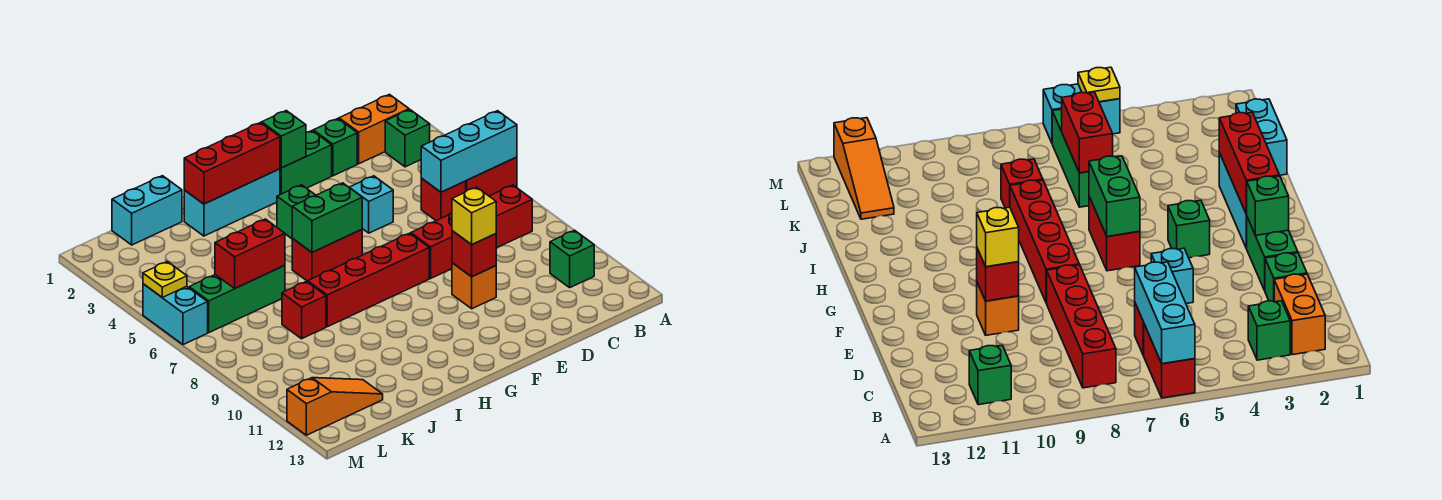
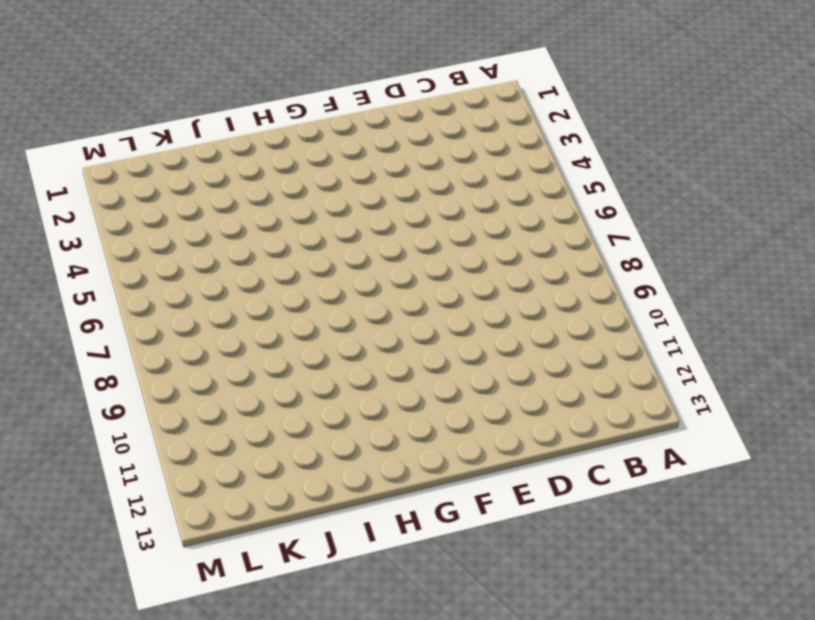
none -> red brick A6:B6 level 1
none -> orange brick B2:C2 level 1
none -> green brick B3 level 1

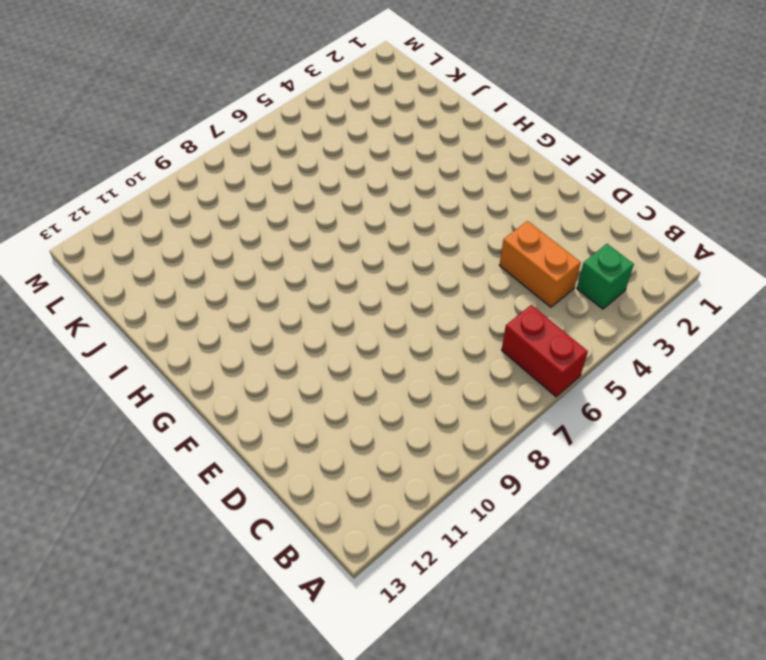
orange brick C4:D4 level 1 -> orange brick B2:C2 level 1
none -> red brick B8:E8 level 1
none -> green brick B11 level 1
none -> red brick C6 level 1

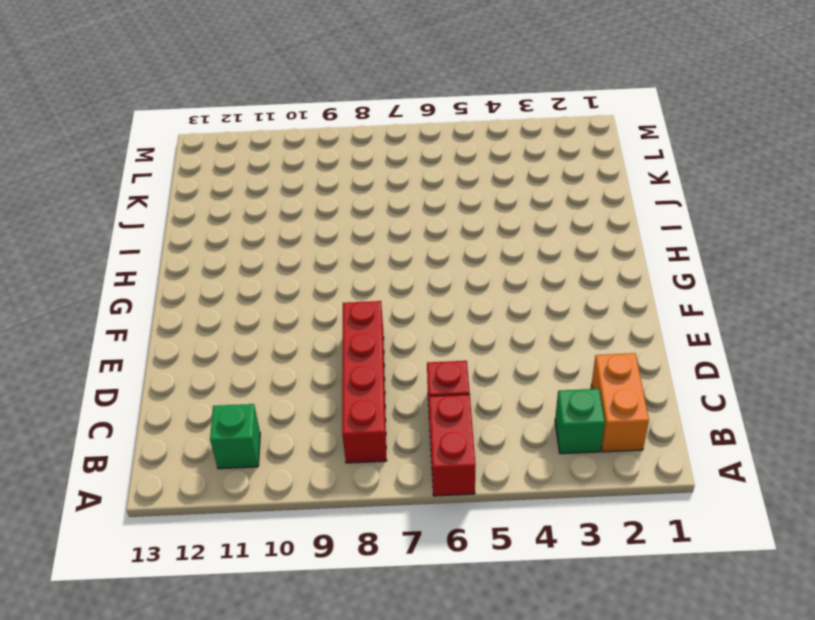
none -> green brick D2 level 1
none -> green brick E2:F2 level 1
none -> cyan brick E5 level 1

